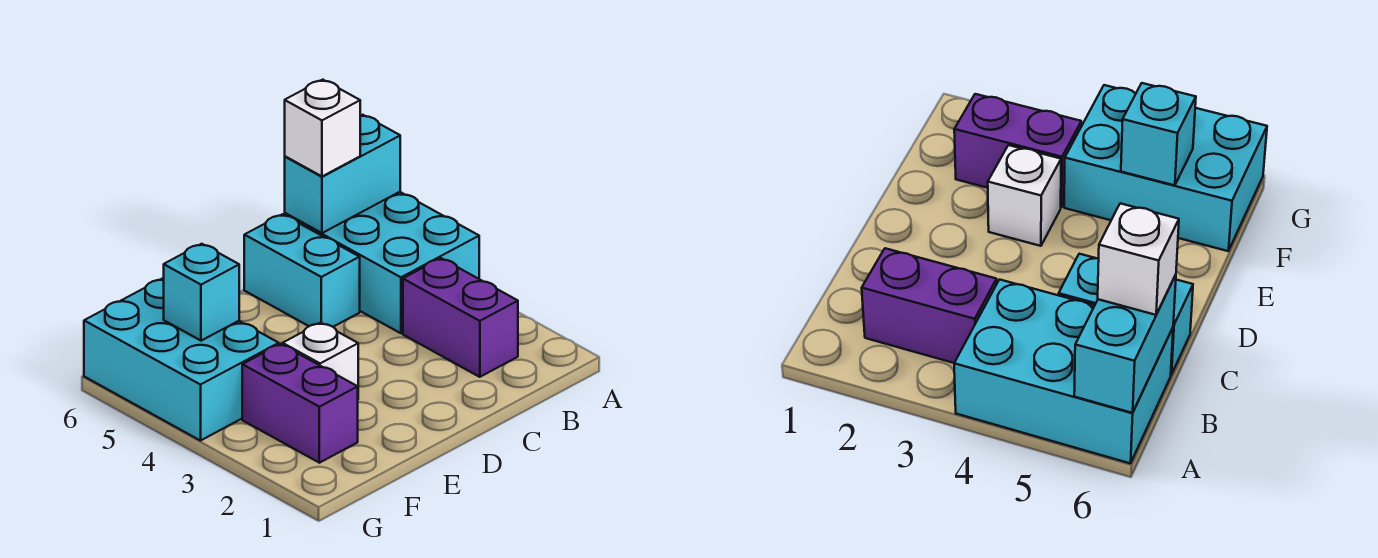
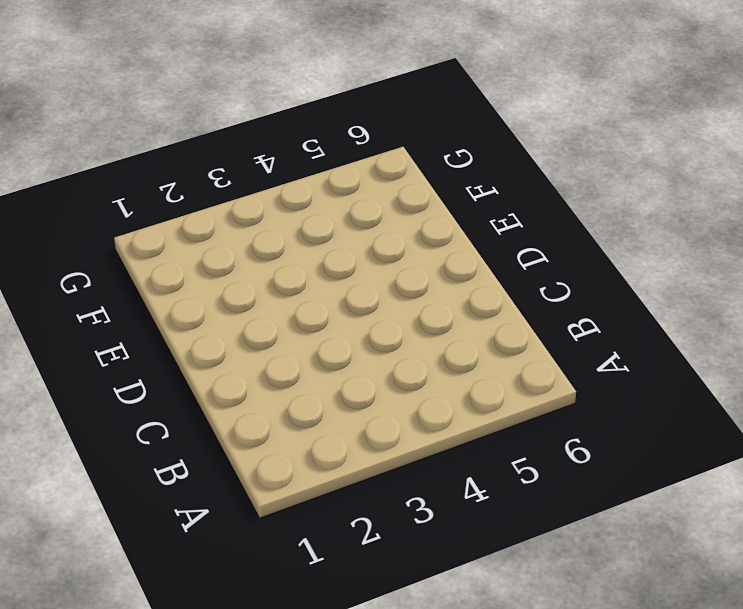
none -> cyan brick A4:B6 level 1
none -> purple brick B2:B3 level 1

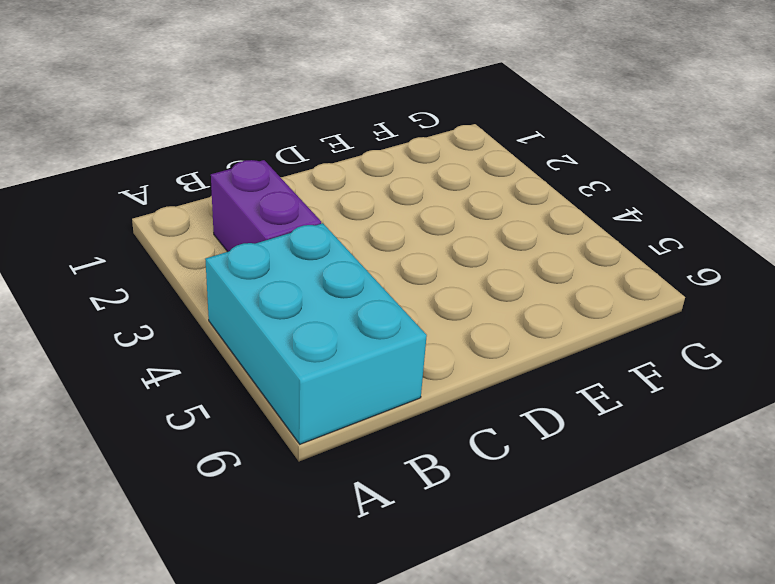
none -> cyan brick C5:C6 level 1
none -> white brick E3 level 1

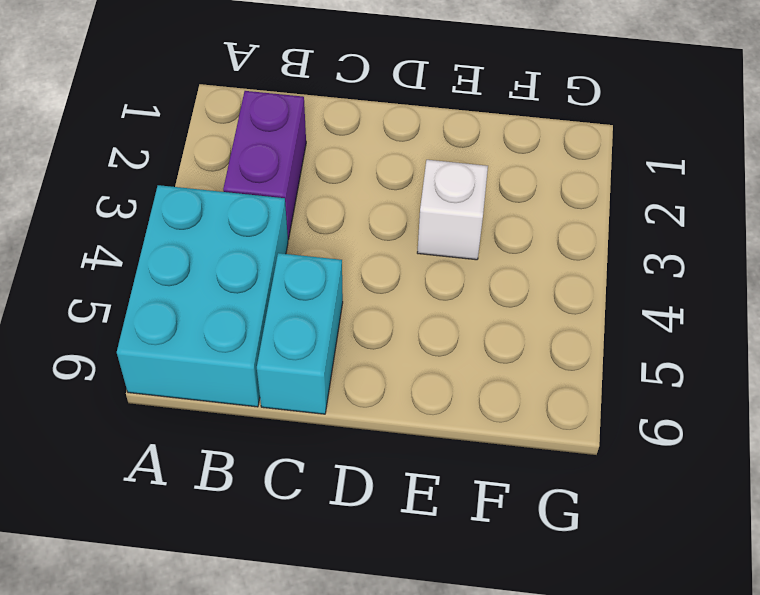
none -> purple brick F2:F3 level 1
none -> cyan brick F4:G6 level 1

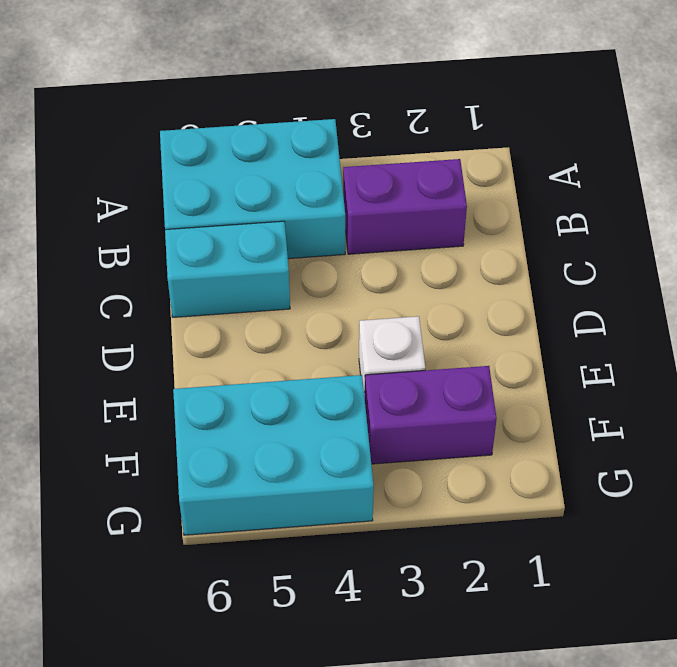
none -> cyan brick A6:B6 level 2
none -> cyan brick F5 level 2

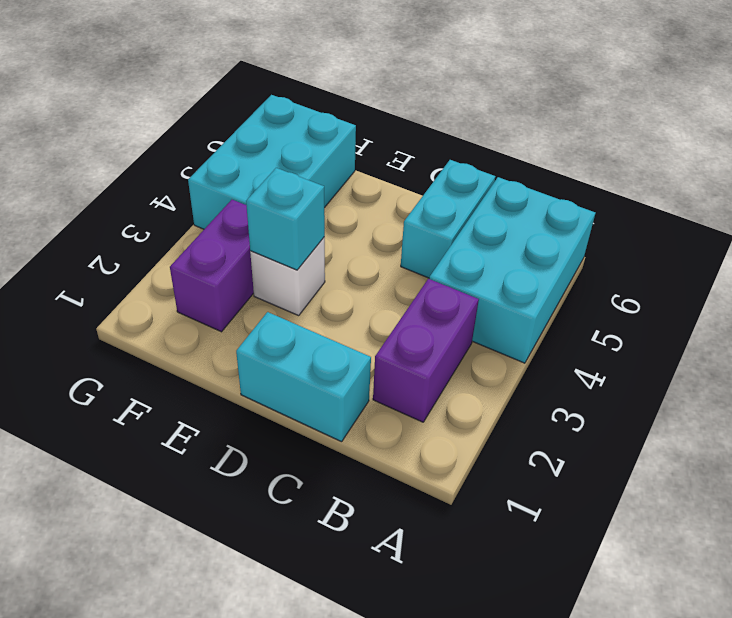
cyan brick C1:D1 level 1 -> cyan brick A6:B6 level 2
cyan brick E3 level 2 -> cyan brick F5 level 2
none -> white brick B6 level 3

